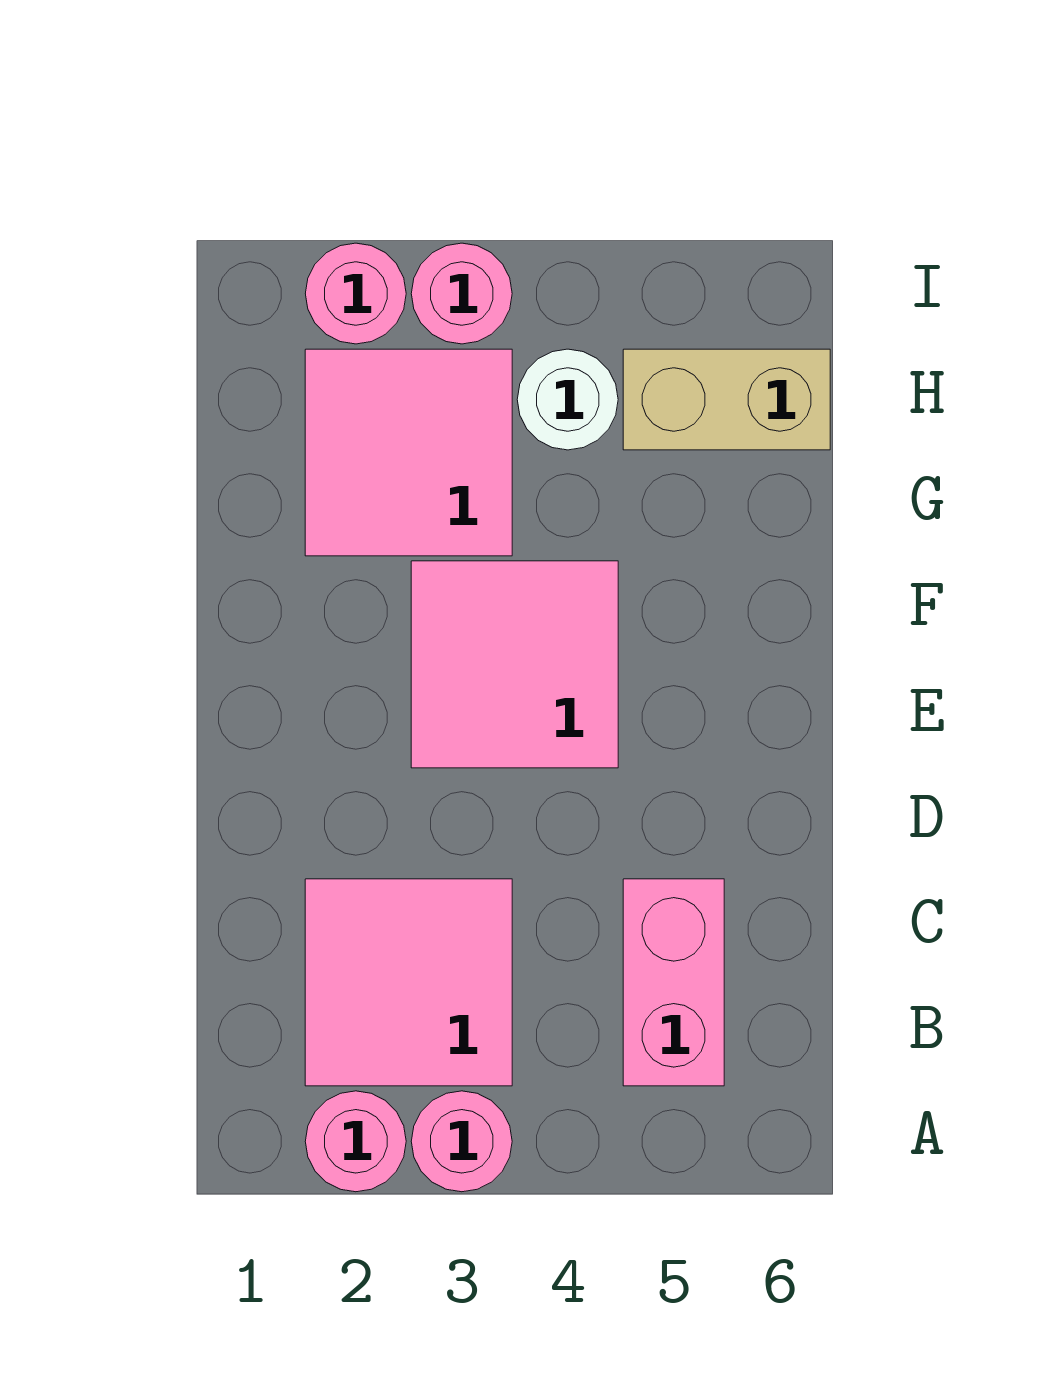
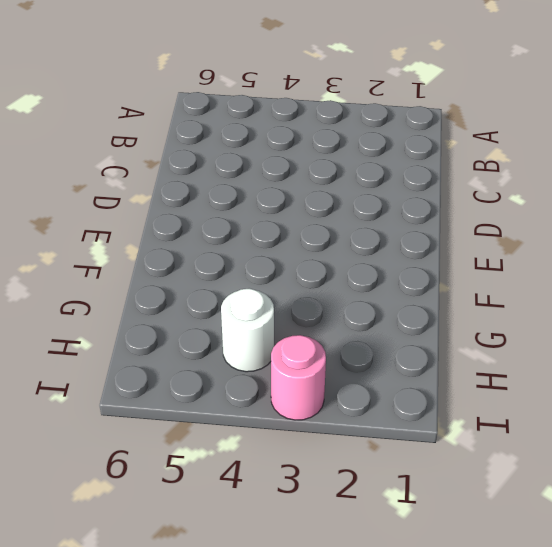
none -> pink round brick A2 level 1
none -> pink round brick A3 level 1

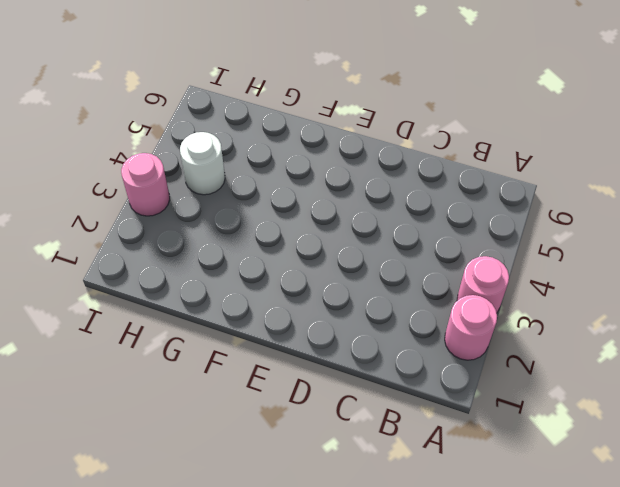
none -> pink tile B2:C3 level 1
none -> pink brick B5:C5 level 1

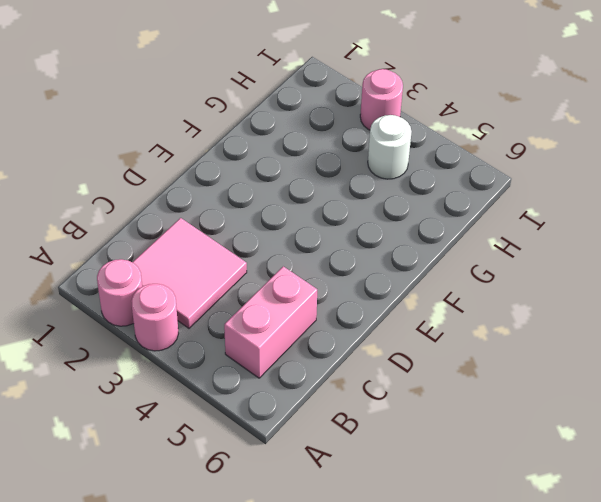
none -> pink tile E3:F4 level 1
none -> pink tile G2:H3 level 1

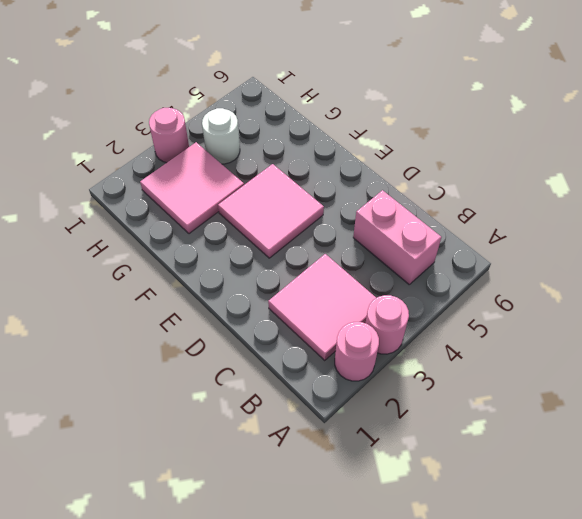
none -> tan brick H5:H6 level 1
none -> pink round brick I2 level 1

